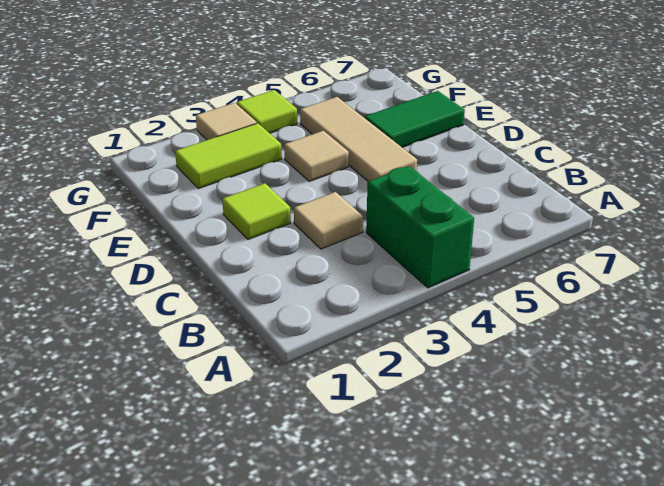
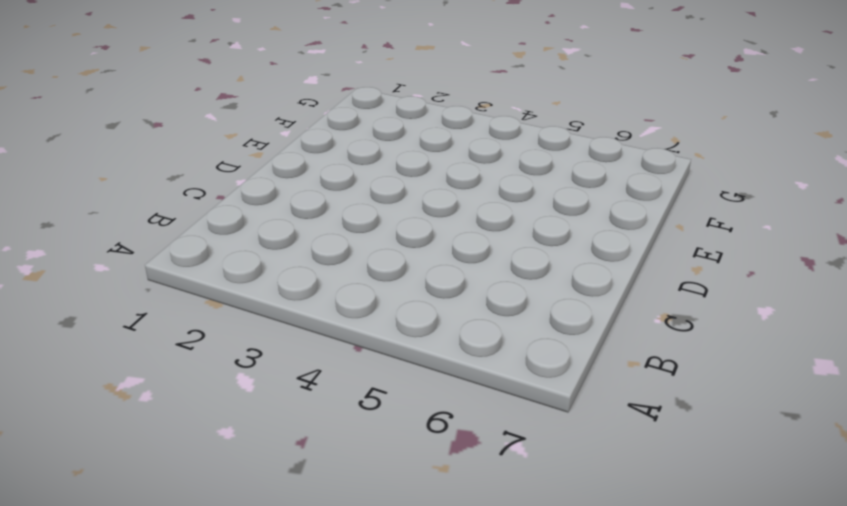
none -> green brick A4:B4 level 1
none -> tan tile C3 level 1

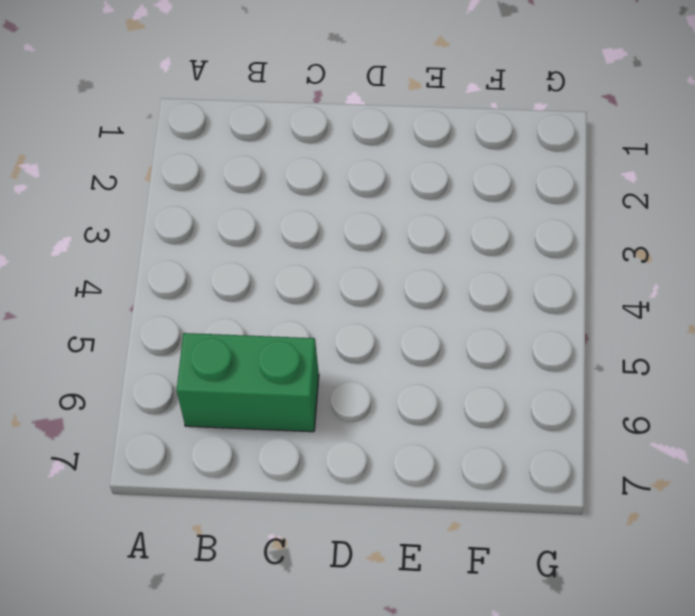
green brick B6:C6 level 1 -> green brick A4:B4 level 1
none -> tan tile C3 level 1
none -> lime tile D2 level 1

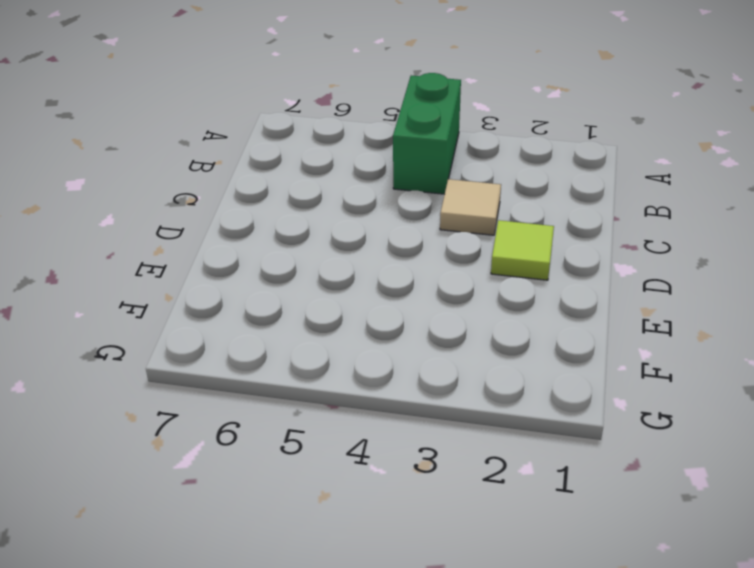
none -> tan tile D5:F5 level 1
none -> tan tile E4 level 1

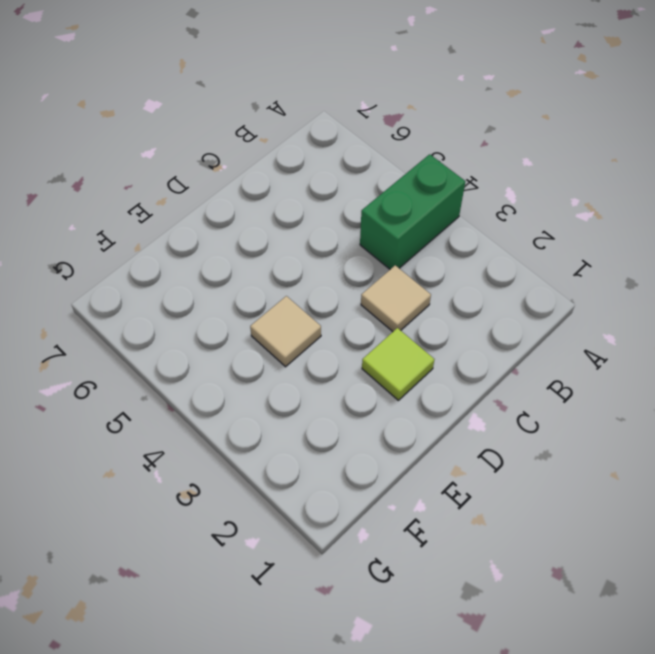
none -> tan tile D5:F5 level 1
none -> green tile E6:E7 level 1

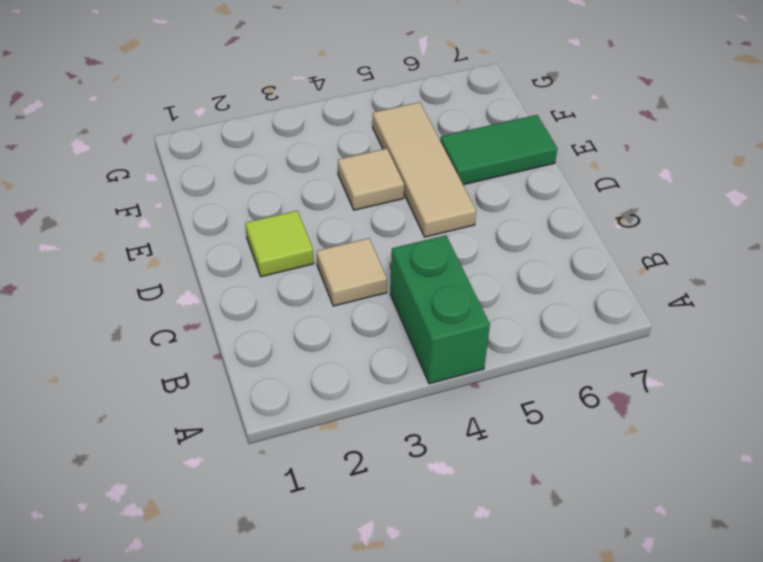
none -> lime tile F2:F3 level 1
none -> tan tile G3 level 1

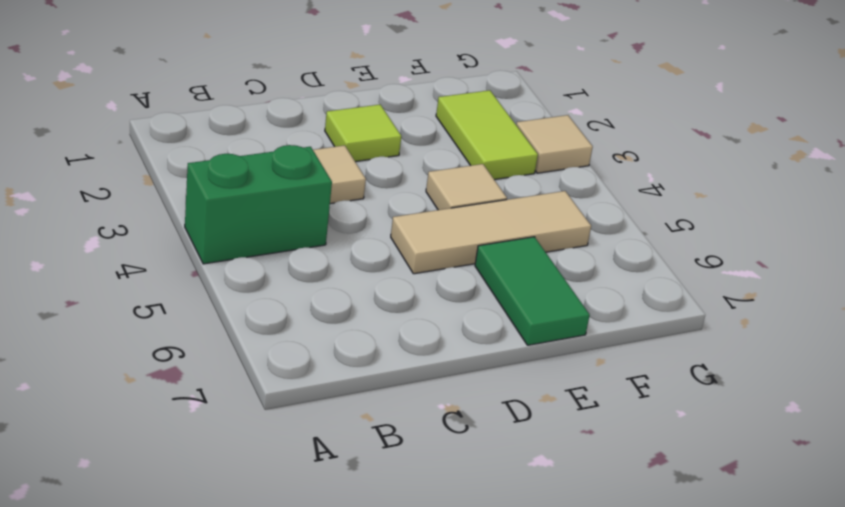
none -> lime tile G4 level 1

